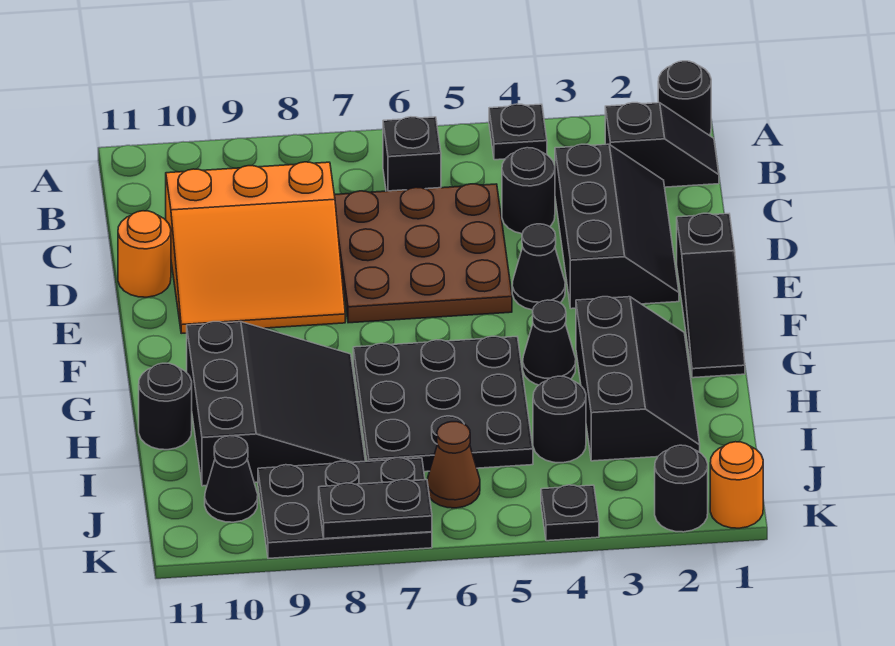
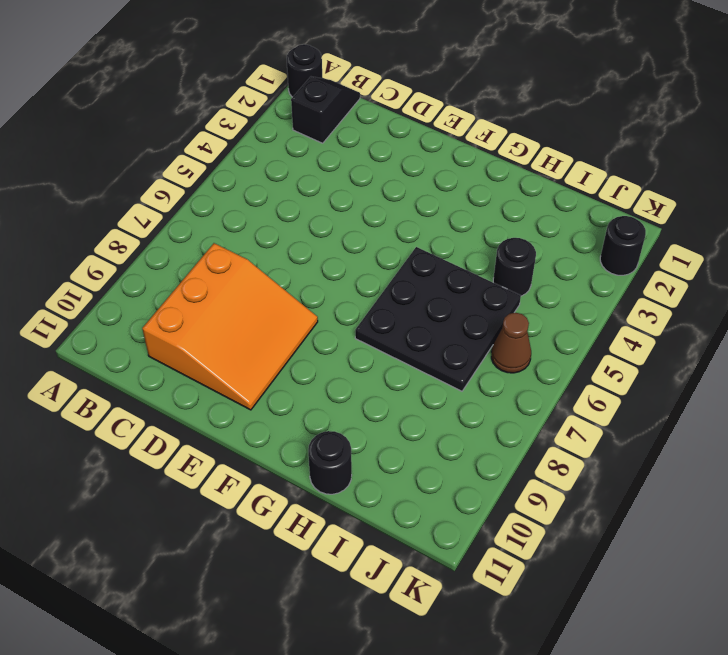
none -> black plate A4 level 1
none -> black brick B6 level 1
none -> black slope C2:E3 level 1 top 3

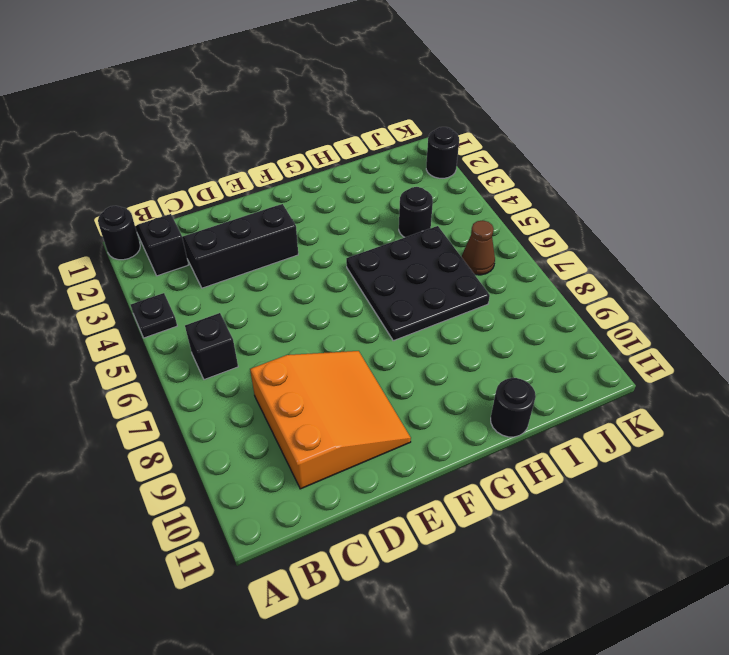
none -> black round brick C4 level 1
none -> brown plate C5:E7 level 1
none -> orange round brick D11 level 1

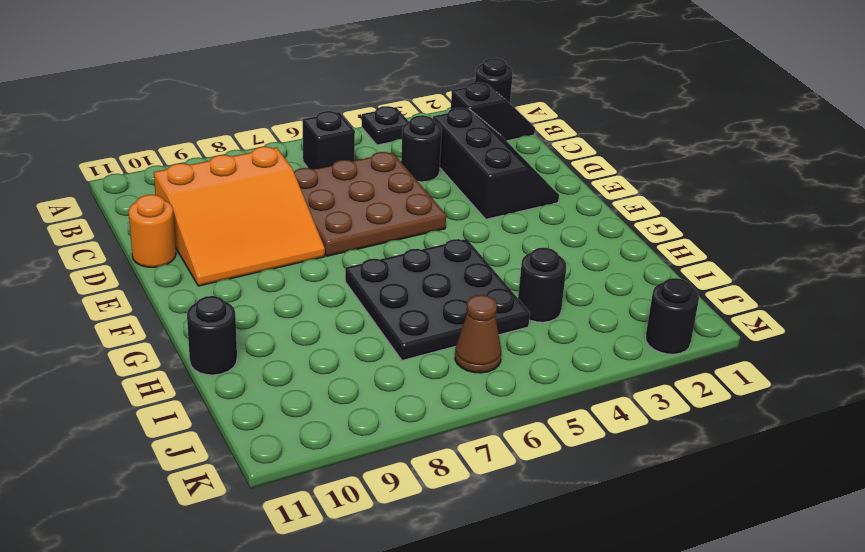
none -> black slope E1:G1 level 1 top E
none -> black cone E4 level 1
none -> black slope G2:I3 level 1 top 3

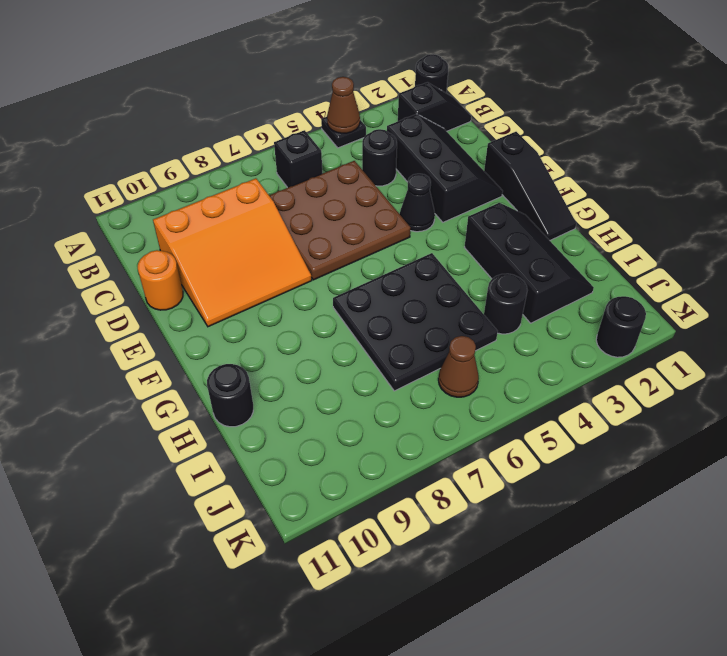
brown cone A4 level 2 -> none
none -> black cone G4 level 1
none -> black slope G8:I10 level 1 top 10
none -> black plate J7:K9 level 1

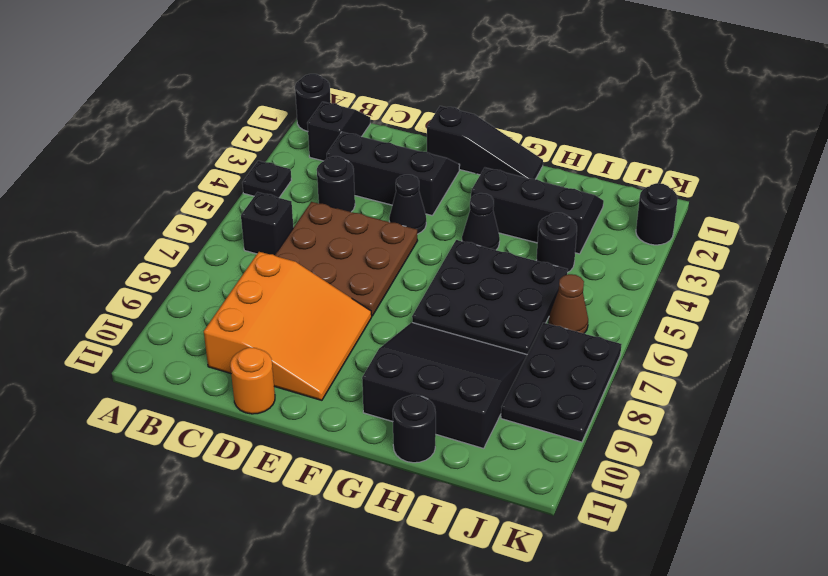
none -> black cone J10 level 1
none -> orange round brick K1 level 1
none -> black plate K4 level 1

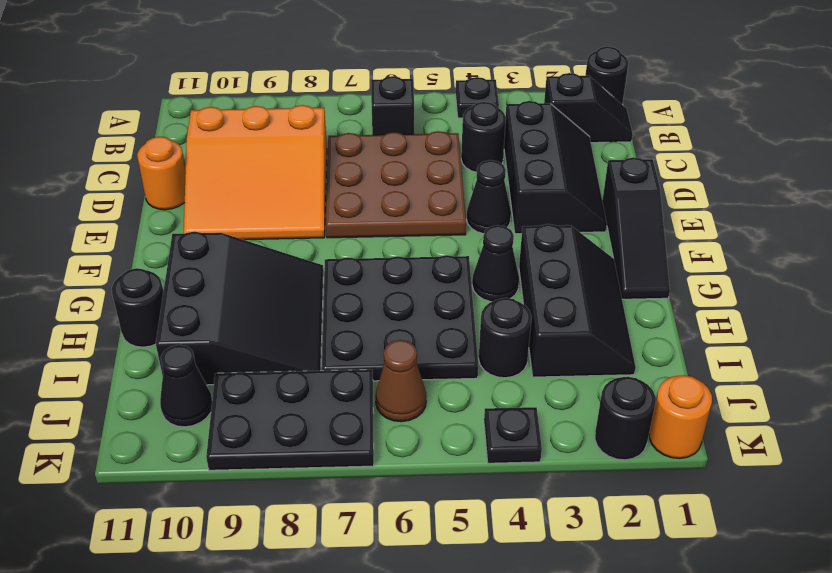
none -> black plate K7:K8 level 2

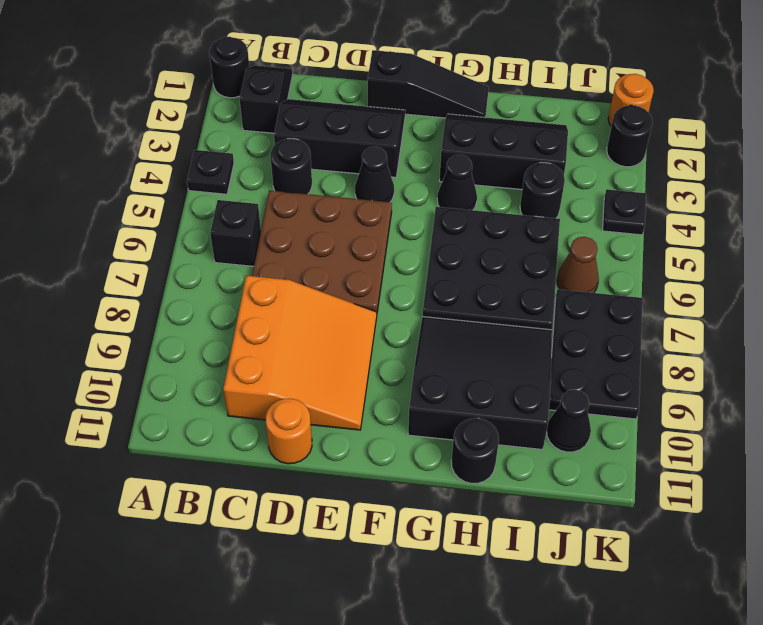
none -> black plate K7:K8 level 2

